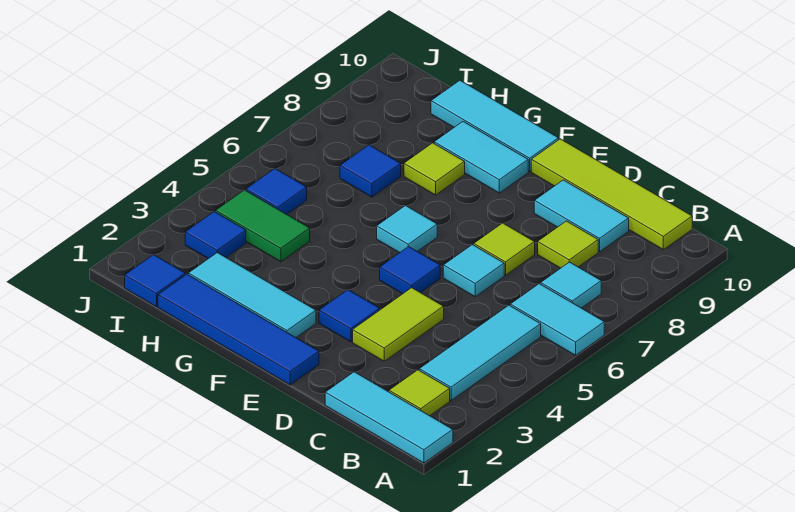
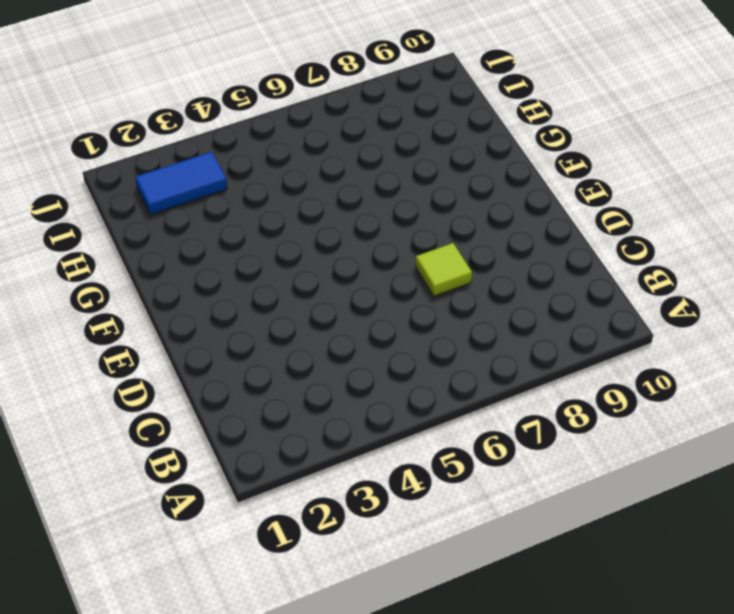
blue tile I2:I3 level 1 -> blue tile I3 level 1
none -> cyan tile A1:C1 level 1
none -> cyan tile A6:B6 level 1
none -> lime tile B2 level 1

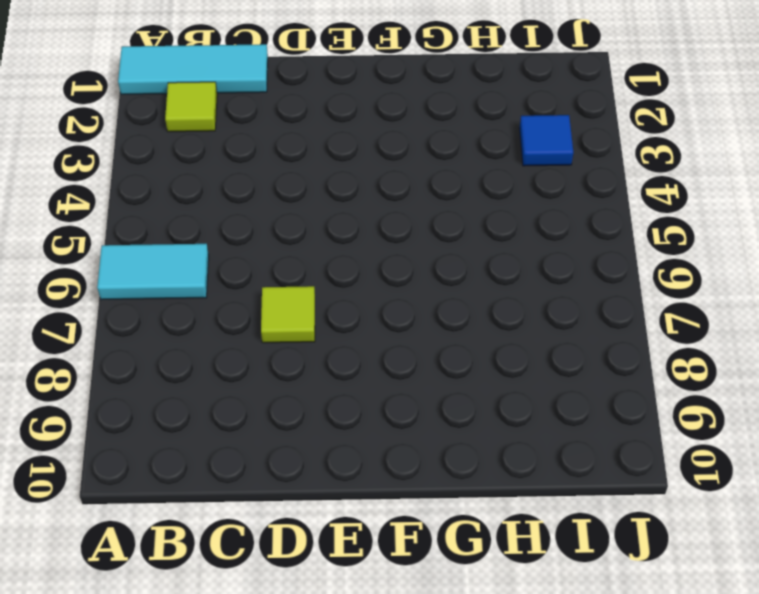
none -> cyan tile B3:B5 level 1
none -> cyan tile B7 level 1
none -> lime tile B10:E10 level 1

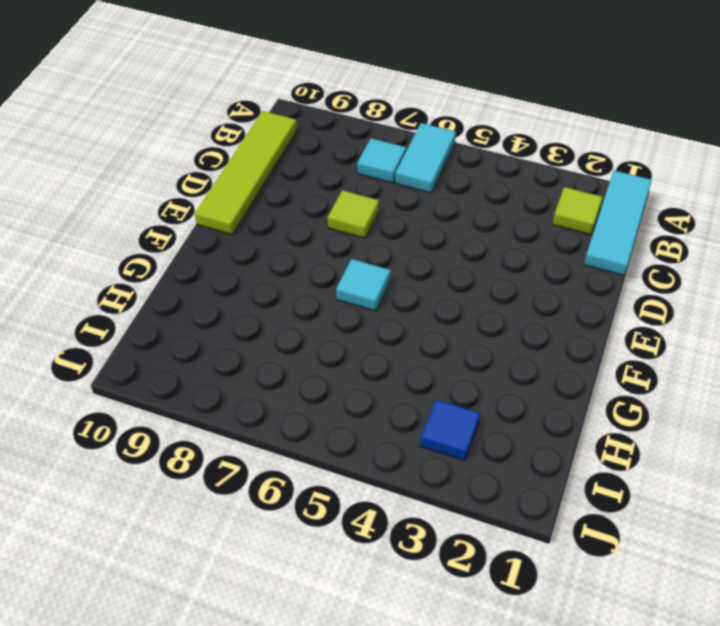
none -> cyan tile B3:B5 level 1
none -> lime tile C8 level 1
none -> cyan tile C9:D9 level 1

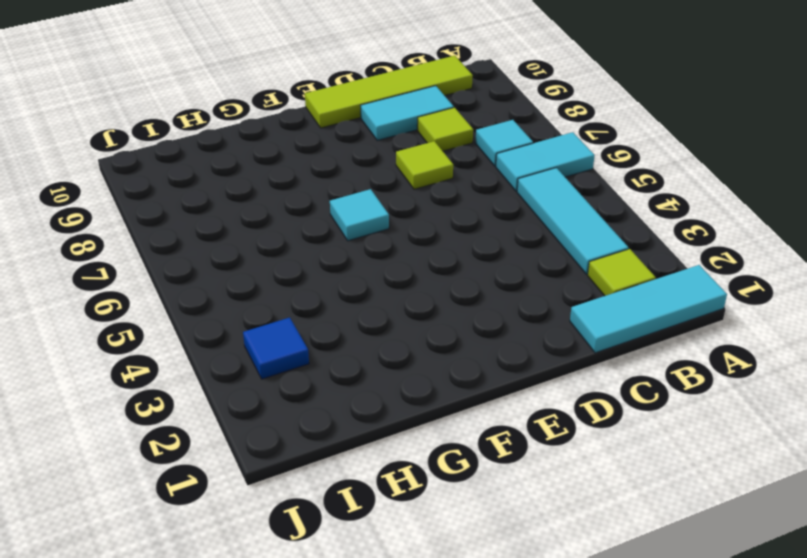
none -> lime tile D3:D4 level 1
none -> cyan tile D6 level 1
none -> blue tile E1:H1 level 1

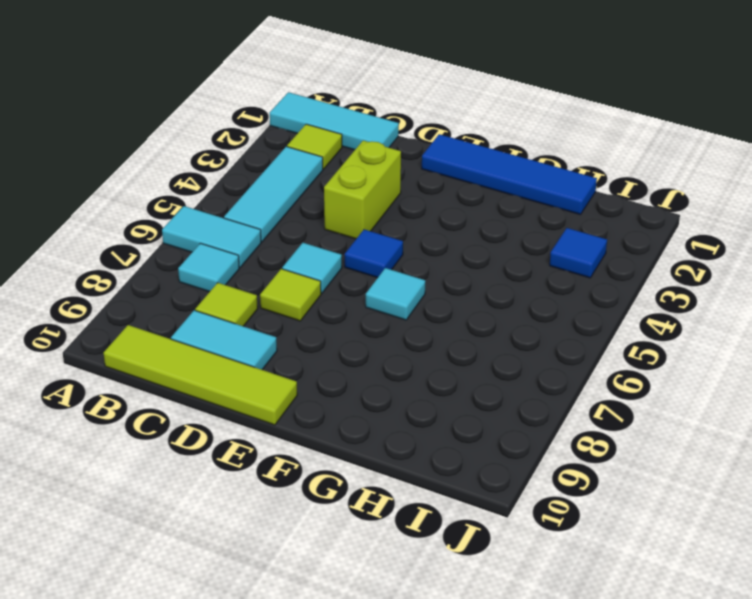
lime brick D3:D4 level 1 -> lime tile D3:D4 level 1
none -> blue tile E3 level 1
none -> cyan tile F2:H2 level 1
none -> cyan tile F9:G9 level 1

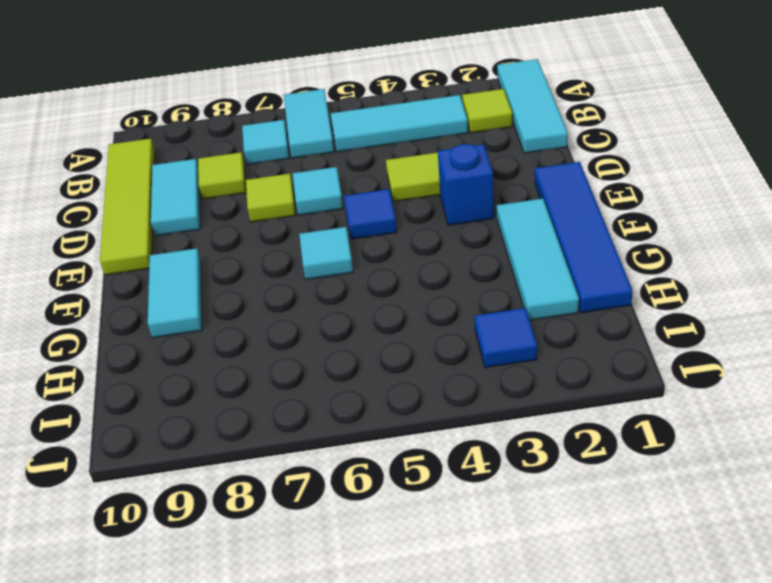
blue brick E3 level 1 -> blue tile E3 level 1
none -> cyan tile F10:H10 level 1
none -> lime tile G8 level 1
none -> green tile H4:I4 level 1

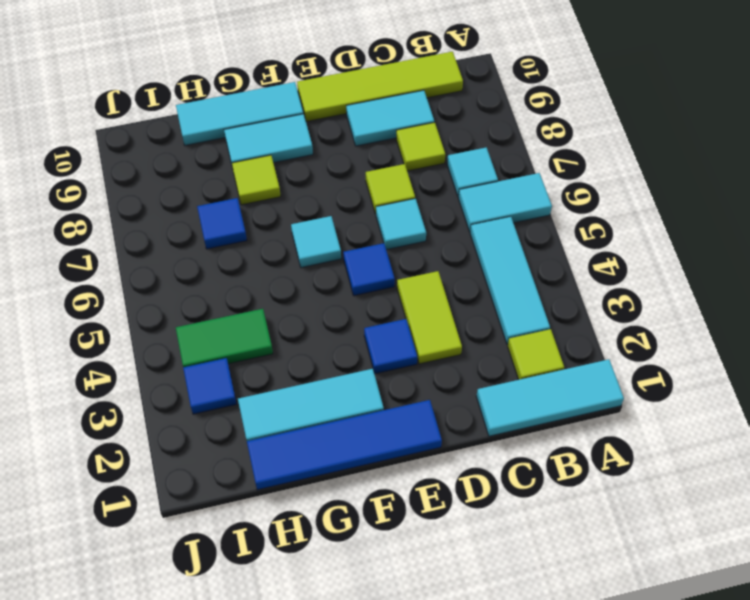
none -> blue tile I1 level 1
none -> blue tile I5 level 1

